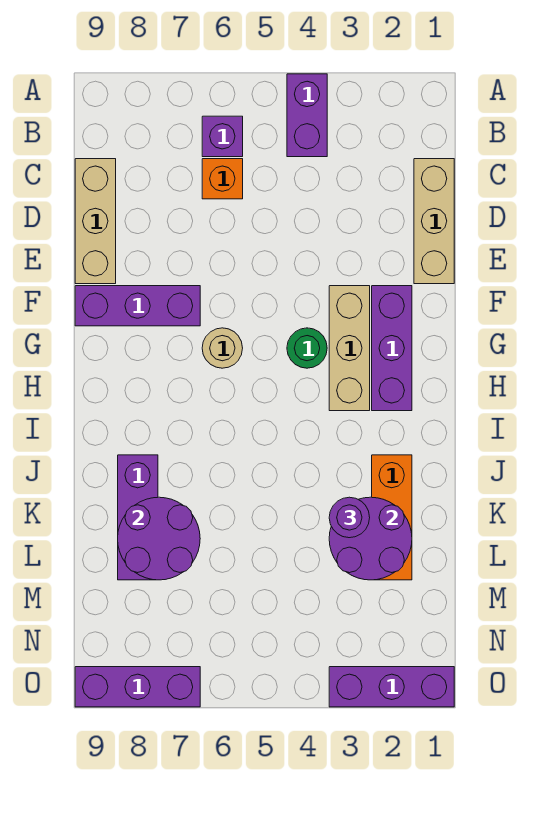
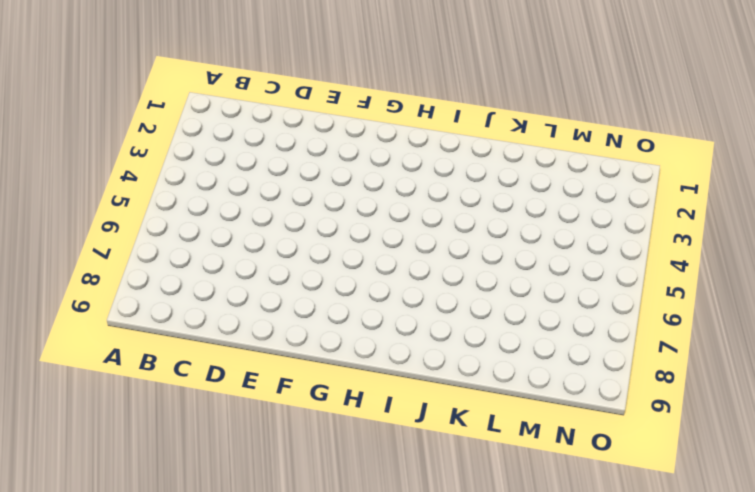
none -> purple brick A4:B4 level 1
none -> purple brick B6 level 1
none -> tan brick C1:E1 level 1

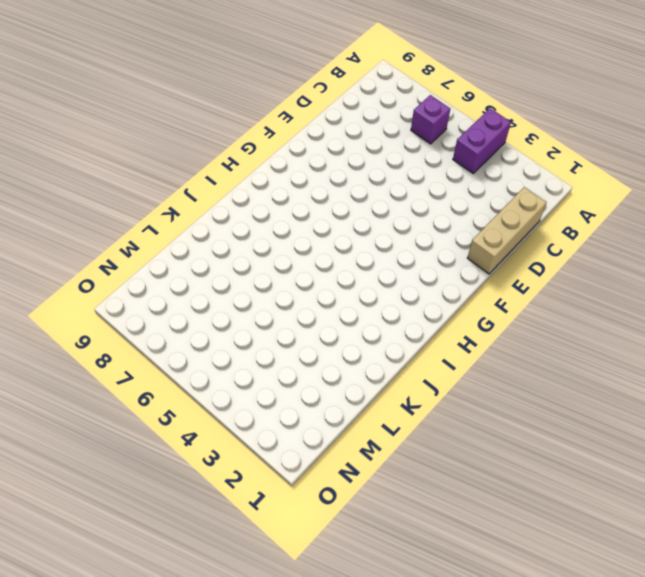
none -> orange brick C6 level 1
none -> tan brick C9:E9 level 1
none -> purple brick F2:H2 level 1

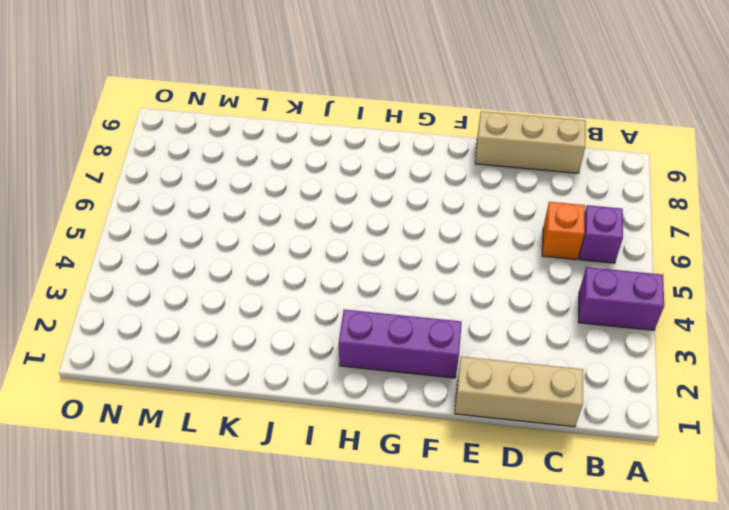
none -> tan brick F3:H3 level 1
none -> purple brick F7:F9 level 1
none -> green round brick G4 level 1

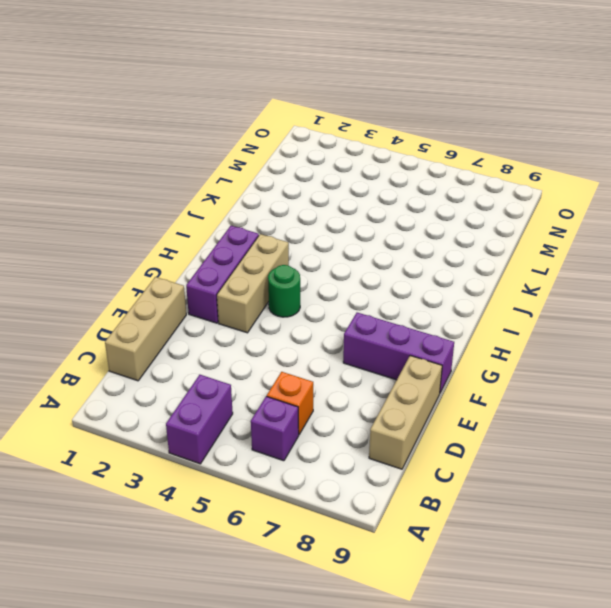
none -> tan round brick G6 level 1
none -> orange brick J2:L2 level 1
none -> purple brick J8:L8 level 1

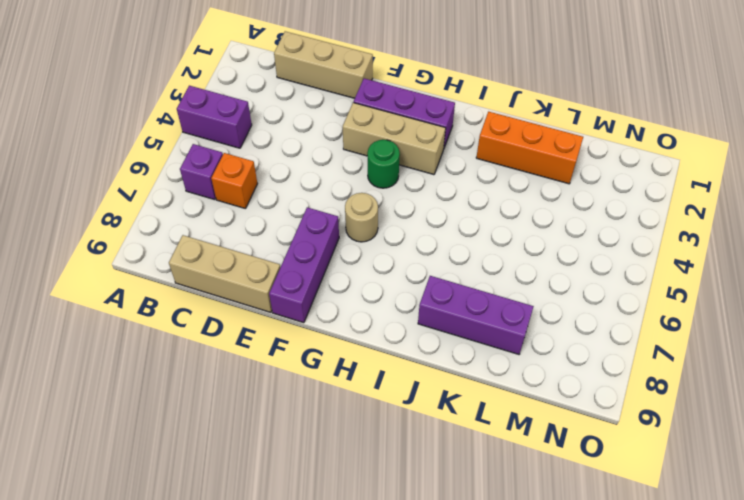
none -> purple brick O1:O3 level 1
none -> purple brick O7:O9 level 1
none -> purple round brick K2:L3 level 2

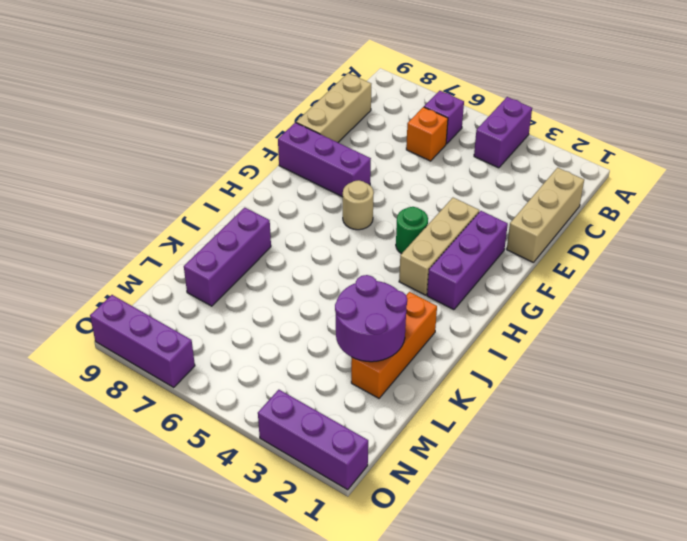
none -> purple round brick K7:L8 level 2
none -> purple round brick K3 level 3

